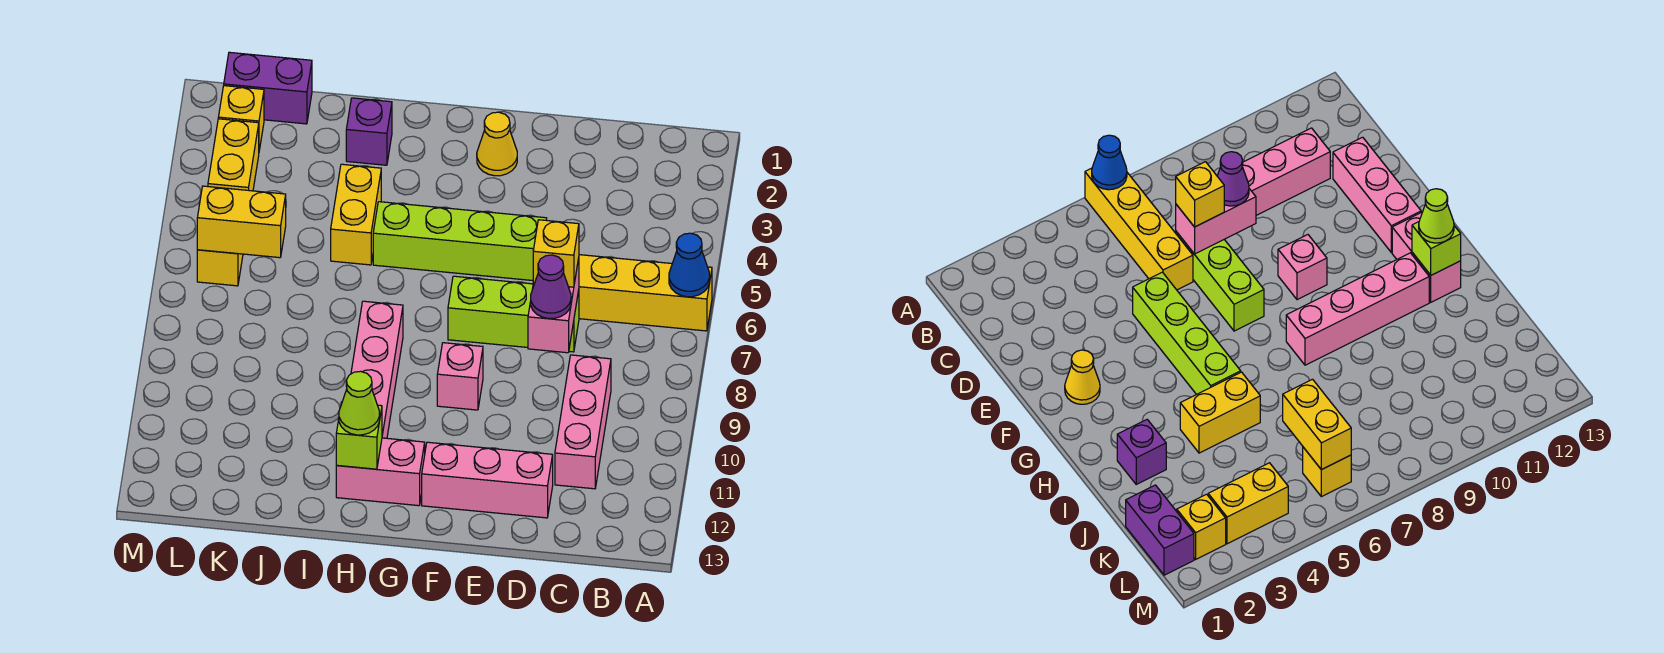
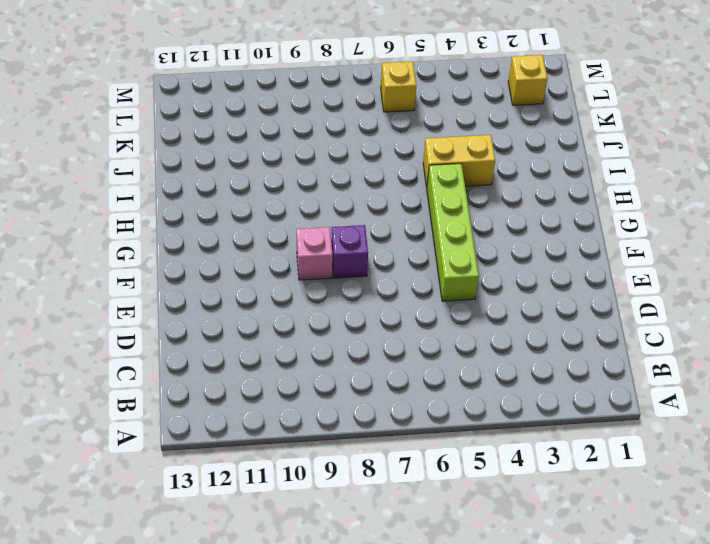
purple brick F8 level 1 -> purple brick I2 level 1
none -> yellow brick A6:D6 level 1
none -> pink brick C9:C11 level 1
none -> lime brick D7:F7 level 1

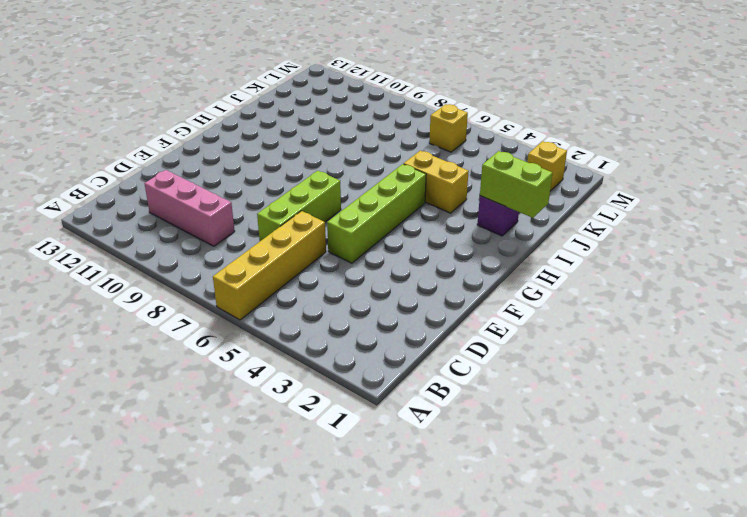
lime brick I1:I2 level 2 -> none
none -> pink brick D12:F12 level 1
none -> yellow cone F2 level 1
none -> pink brick F9 level 1

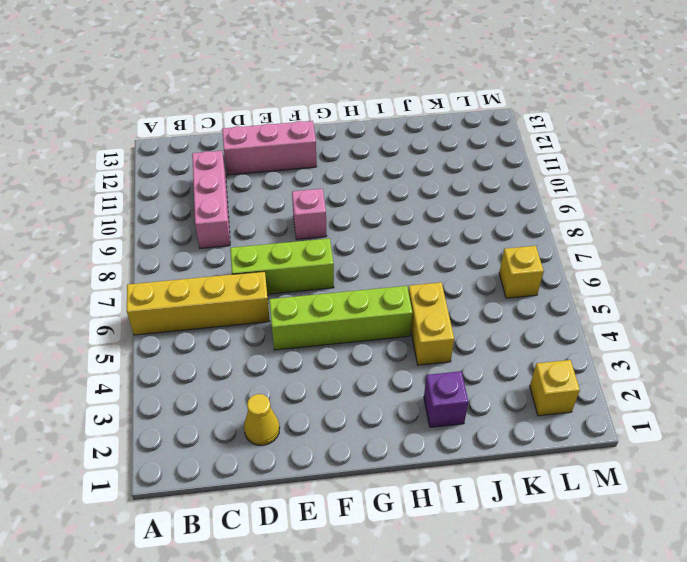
yellow cone D2 level 1 -> yellow cone F2 level 1
none -> pink brick G12:H12 level 1
none -> pink brick H8:H11 level 1
none -> purple brick K1:L1 level 1

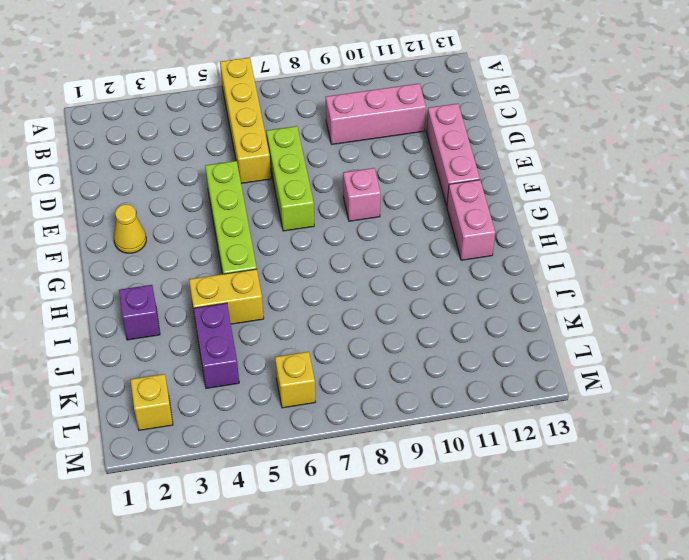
purple brick J4:K4 level 1 -> purple brick K1:L1 level 1
none -> pink brick H8:H11 level 1
none -> yellow brick L3:L4 level 1
none -> blue cone A6 level 2

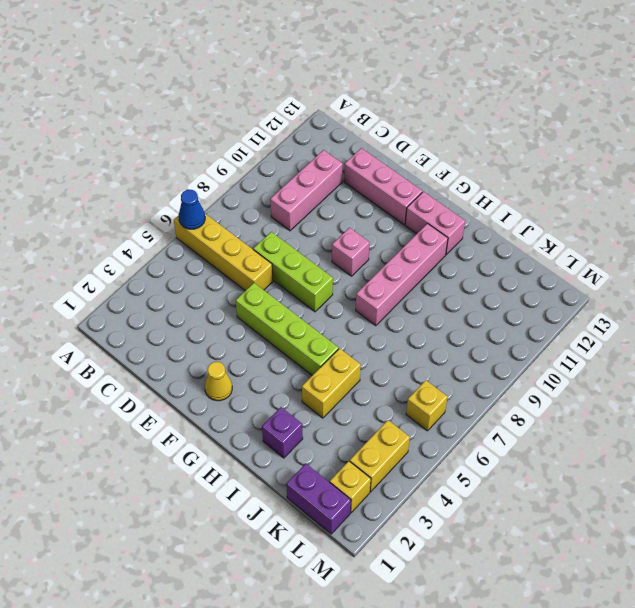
none -> pink brick D7:D8 level 2
none -> lime brick H12 level 2
none -> yellow brick K6:L6 level 2

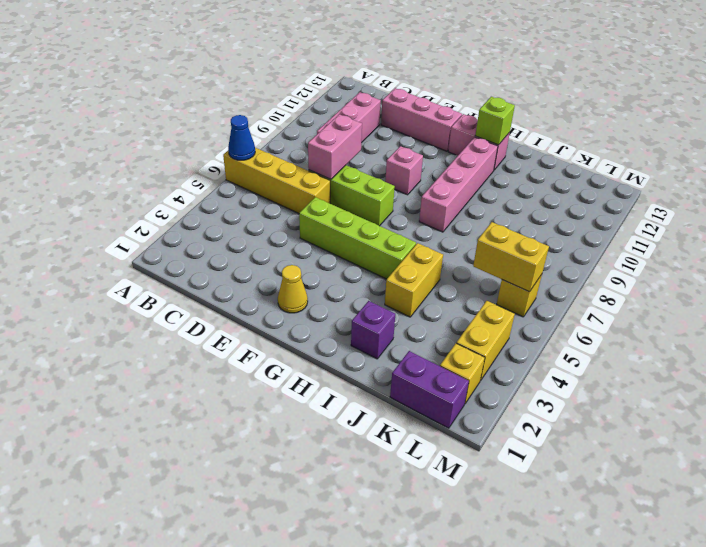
none -> yellow brick D7 level 3
none -> purple cone D8 level 3
none -> lime cone H12 level 3

